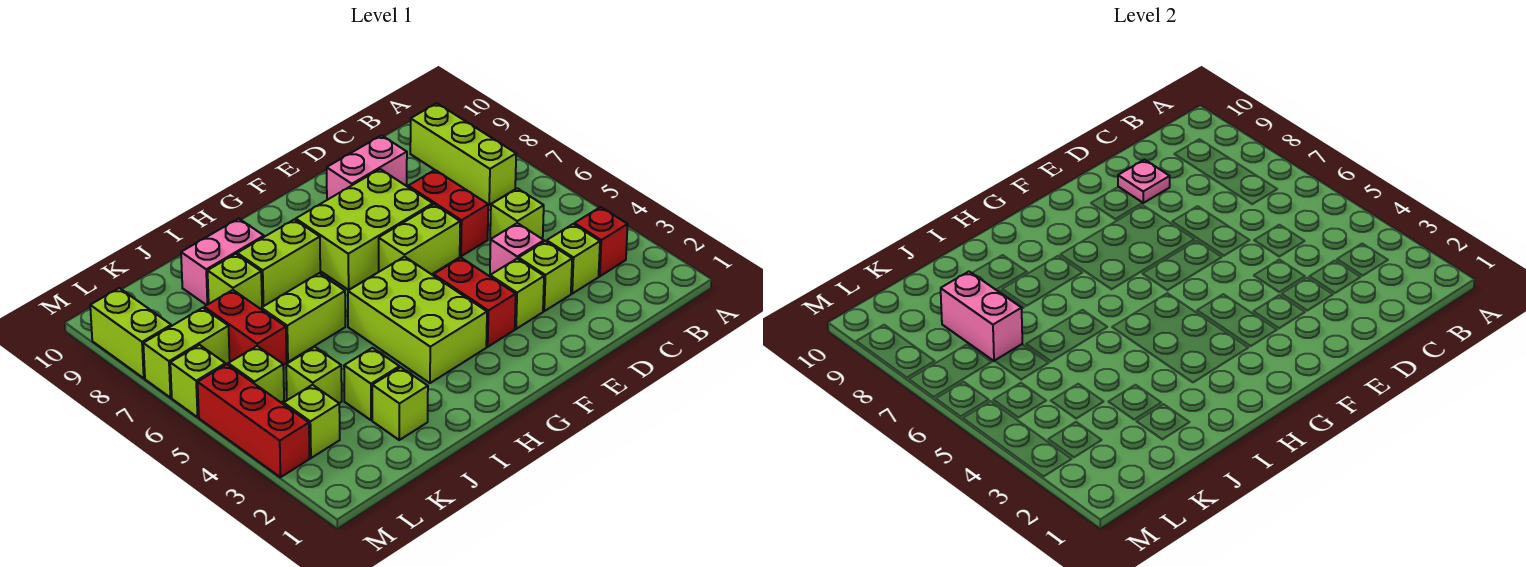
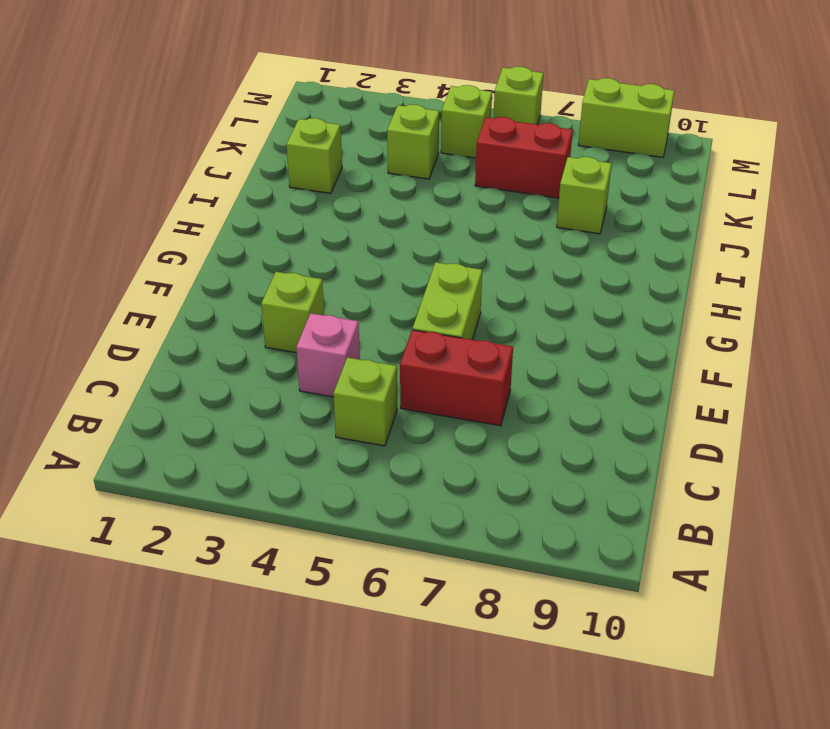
none -> red brick B3 level 1
none -> lime brick B7:B9 level 1
none -> lime brick C3 level 1

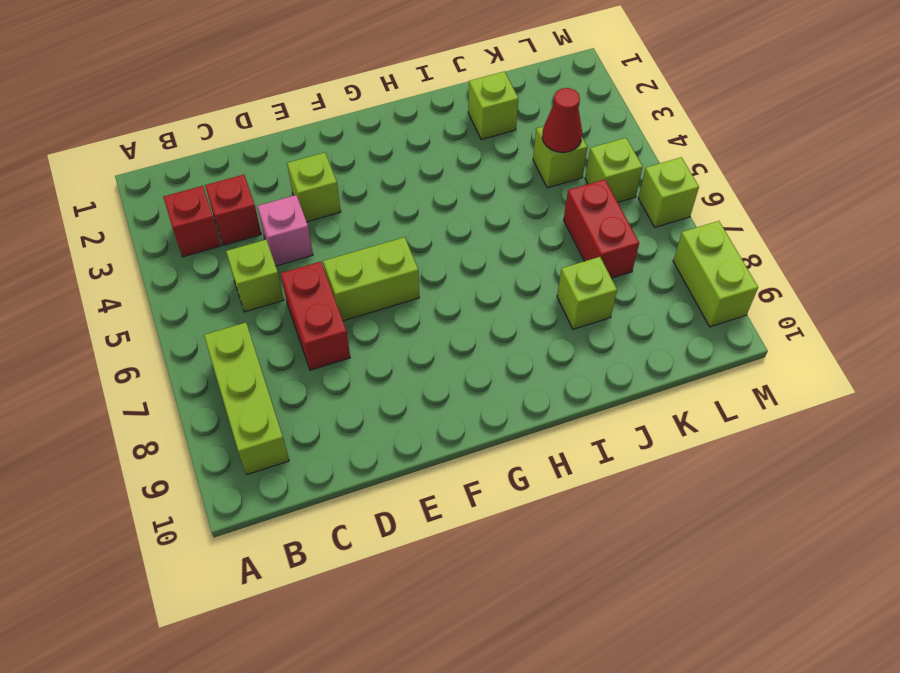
red brick C3 level 1 -> lime brick C3 level 1
red cone K4 level 2 -> none
none -> lime brick D3 level 1
none -> pink brick D9:E9 level 1
none -> lime brick E7:G8 level 1

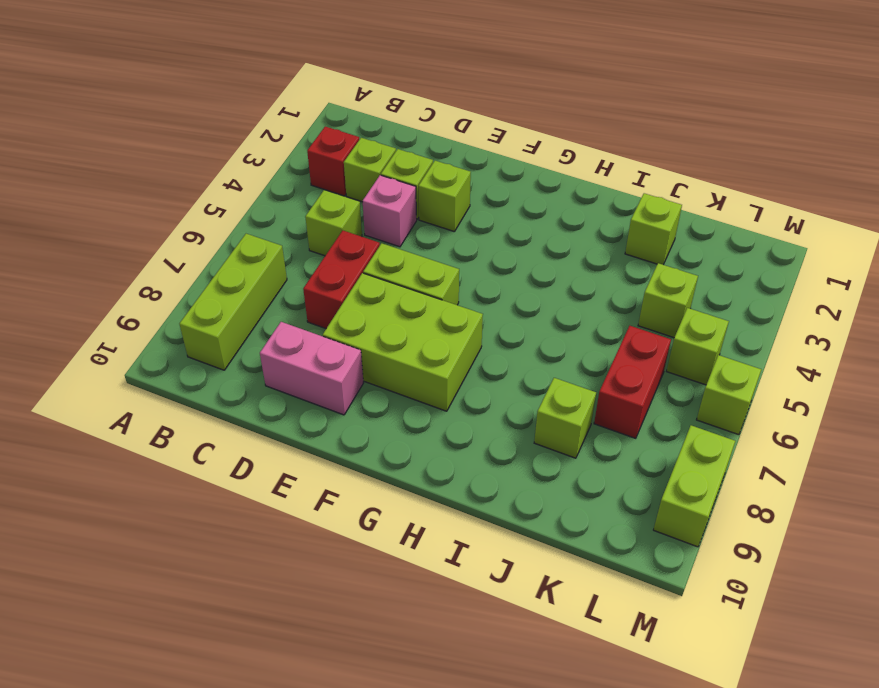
none -> red brick F3:F4 level 1
none -> lime brick G3:H5 level 1
none -> lime brick H8:I8 level 1

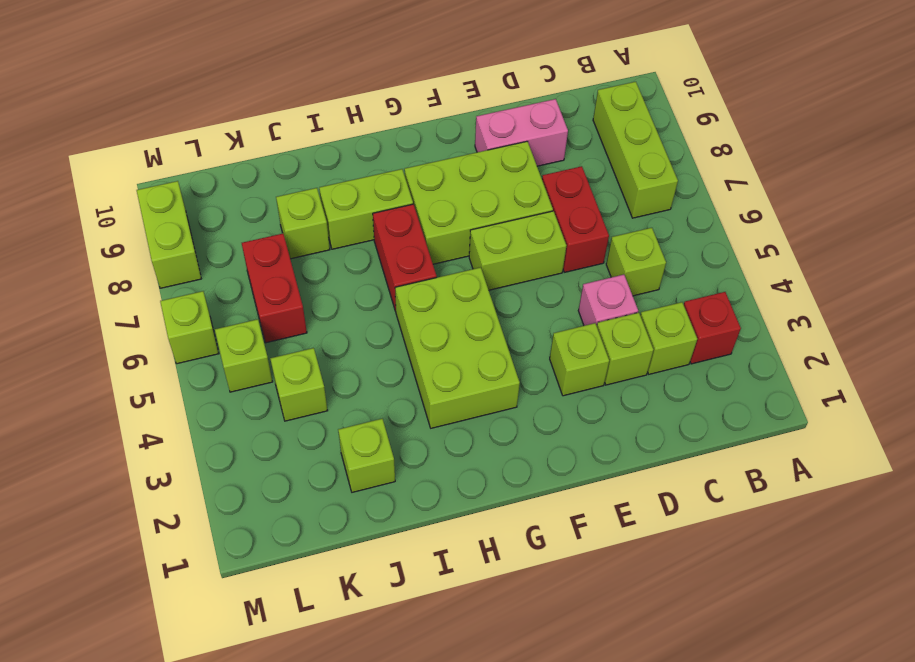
red brick H6:H7 level 1 -> red brick F3:F4 level 1
none -> lime brick I6:J6 level 1
none -> pink brick I9:J9 level 1
none -> lime brick J3 level 1

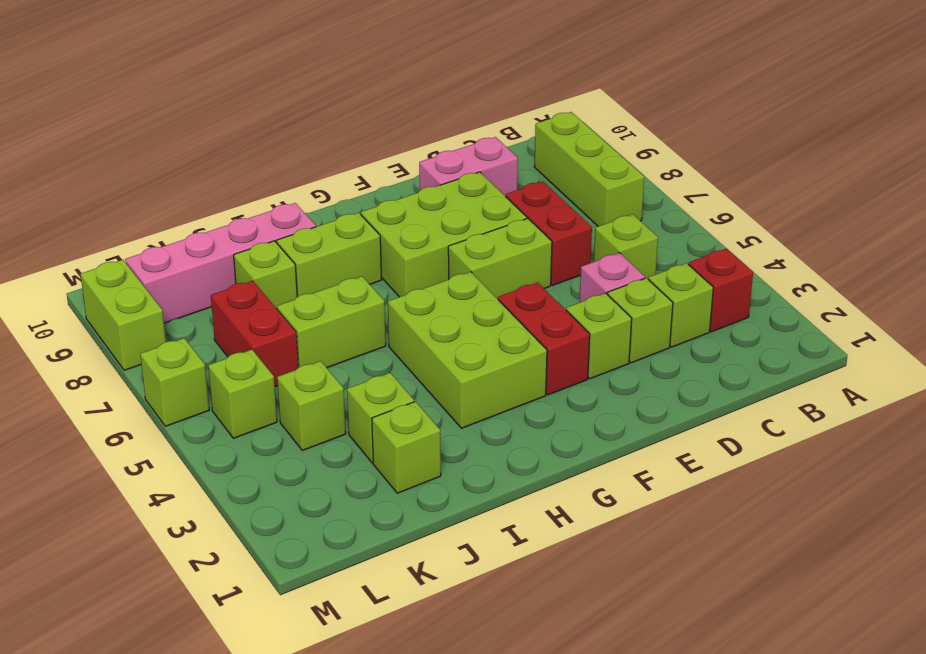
pink brick I9:L9 level 1 -> pink brick I9:J9 level 1
none -> lime brick L3 level 1
none -> lime brick L7:M7 level 1
none -> red brick M3:M5 level 1

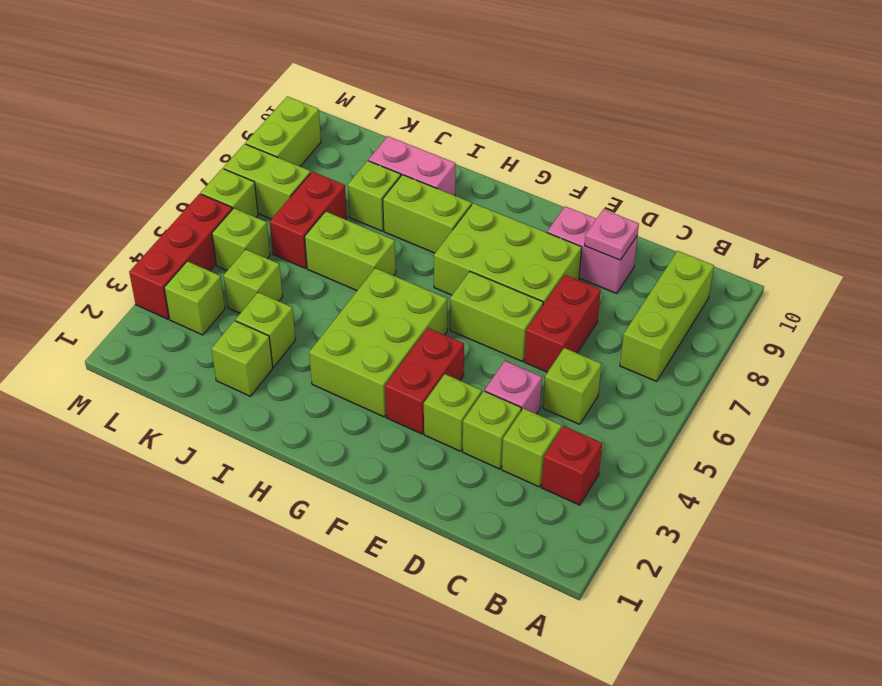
none -> pink brick K7:K8 level 2

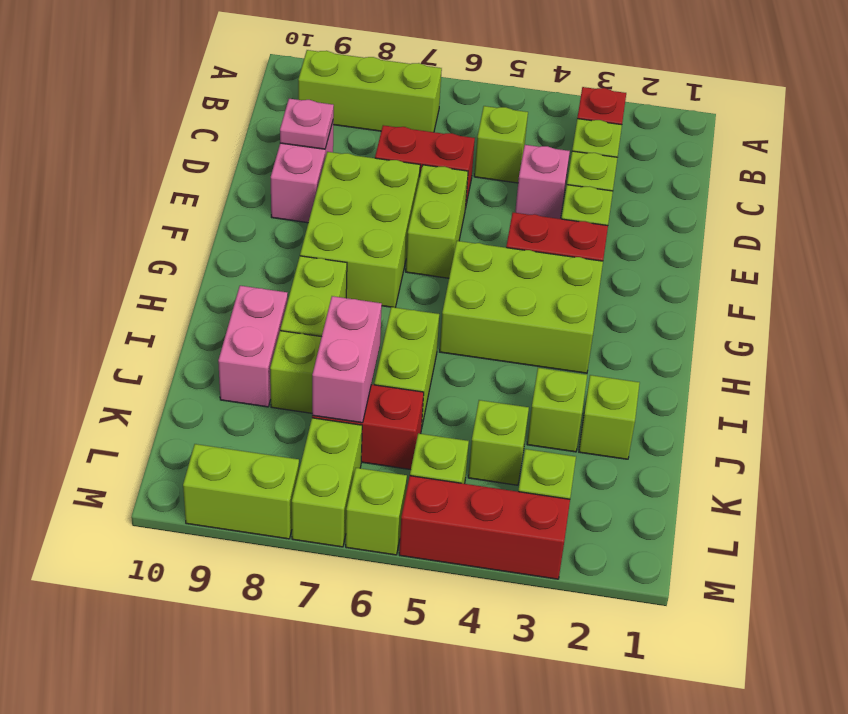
pink brick J7:K7 level 2 -> pink brick K7:K8 level 2

